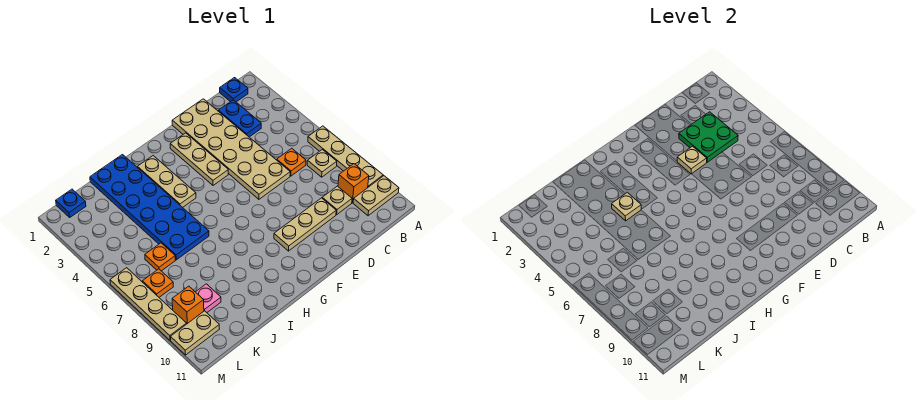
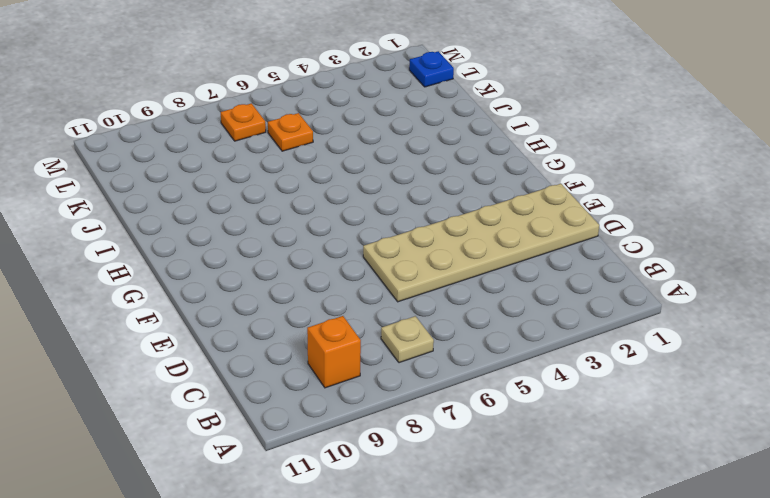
none -> tan plate A6:A9 level 1
none -> tan plate A10:B10 level 1
none -> blue plate B1 level 1

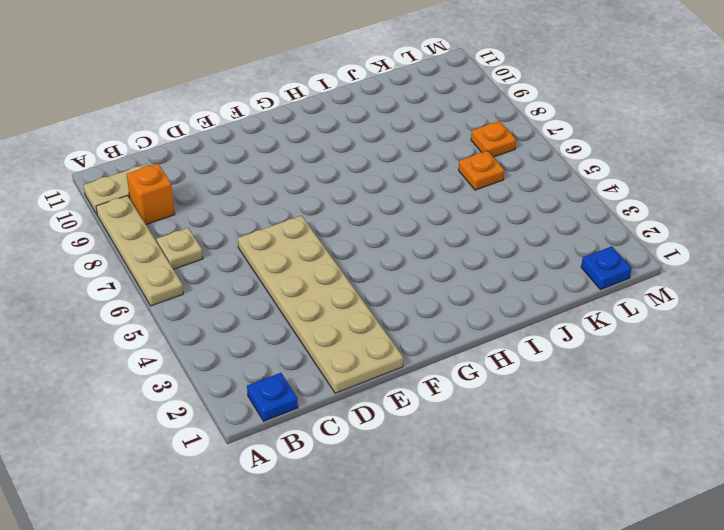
none -> blue plate C2:C3 level 1
none -> orange plate C6 level 1
none -> tan plate C9 level 1

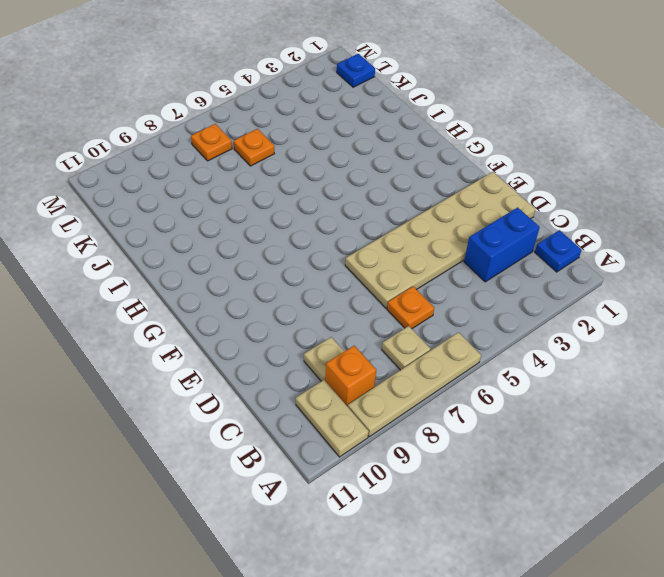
blue brick C2:C3 level 1 -> blue plate C2:C3 level 1
none -> tan plate D9:F9 level 1
none -> tan plate F2:F4 level 1
none -> tan plate H2:H4 level 1

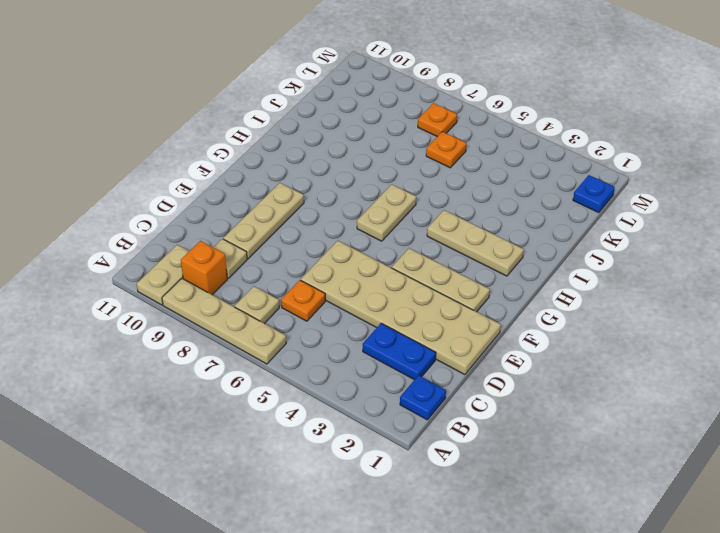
tan plate G6:H6 level 1 -> tan plate L10:M10 level 1
none -> blue plate I1:J6 level 1
none -> pink plate K9 level 1
none -> orange brick L9 level 1

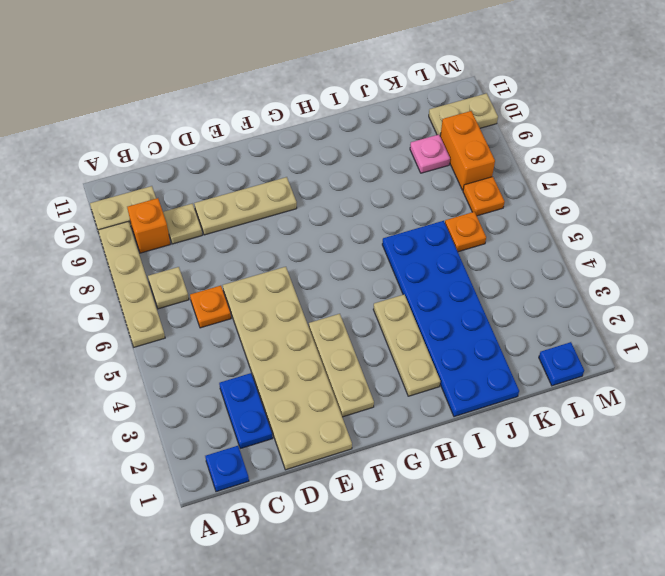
orange brick L8:L9 level 1 -> orange brick L9 level 1
none -> tan plate M6:M9 level 1
none -> green plate C3:D4 level 2
none -> tan plate E4 level 2

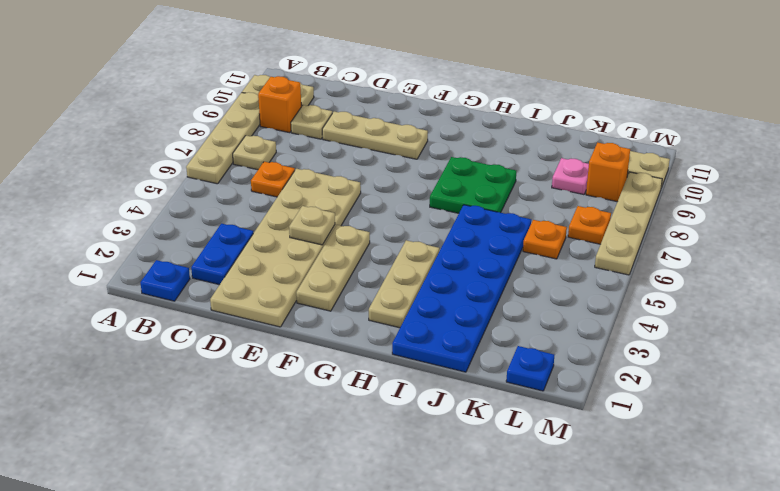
green plate H7:I8 level 1 -> green plate C3:D4 level 2
none -> tan plate I4 level 2

